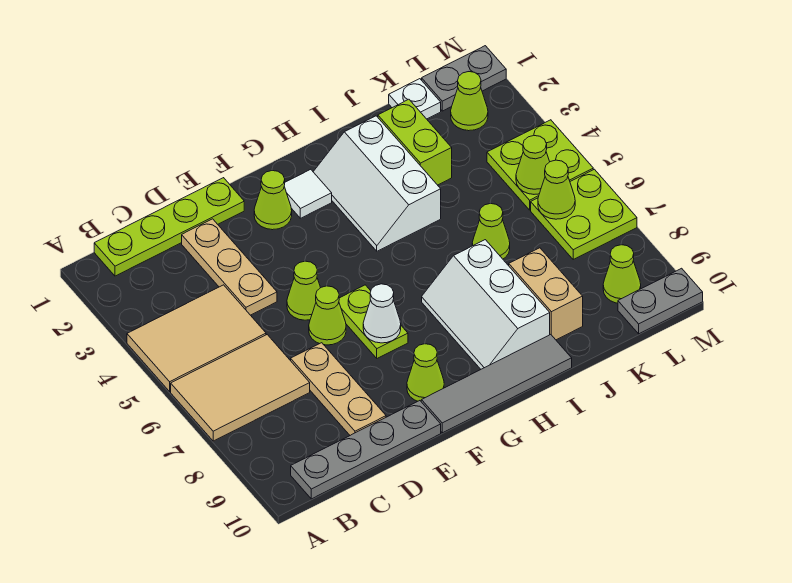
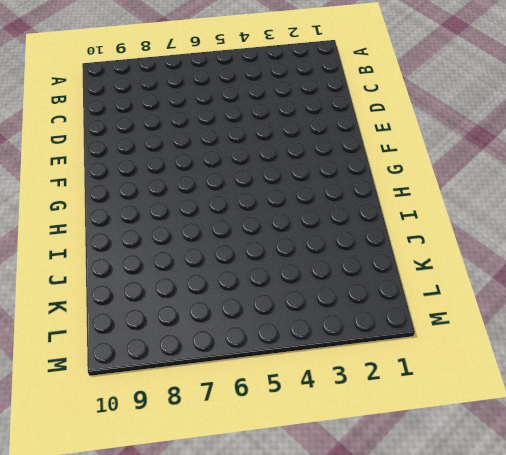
none -> tan tile A4:C5 level 1
none -> tan tile A6:C7 level 1
none -> lime plate B1:E1 level 1

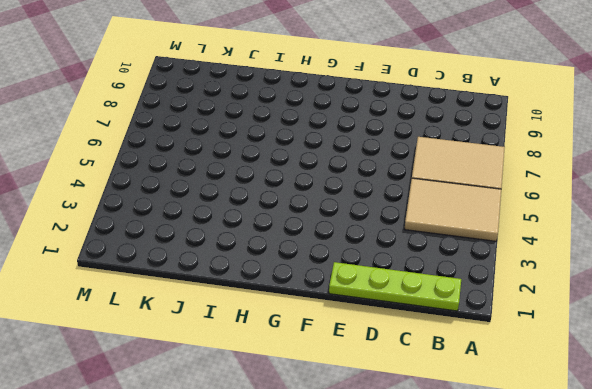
none -> grey plate B10:E10 level 1
none -> tan plate D2:D4 level 1
none -> tan plate D7:D9 level 1

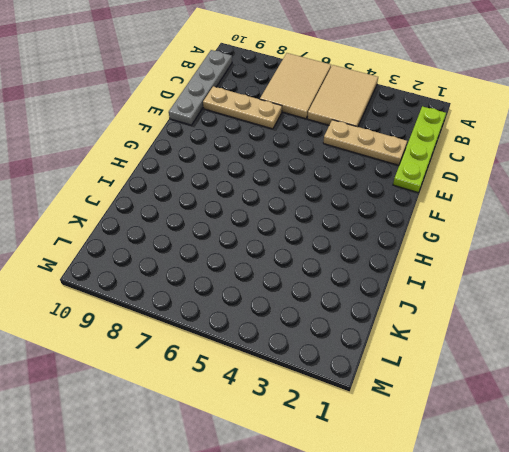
none -> lime cone E5 level 1
none -> lime cone E6 level 1
none -> lime cone F2 level 1

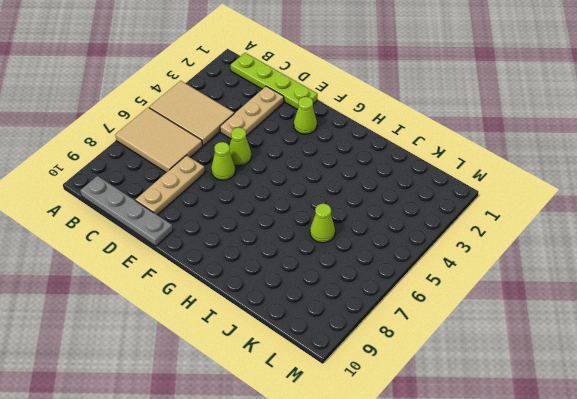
none -> lime plate F6:F7 level 1
none -> lime cone F9 level 1
none -> grey tile F10:I10 level 1

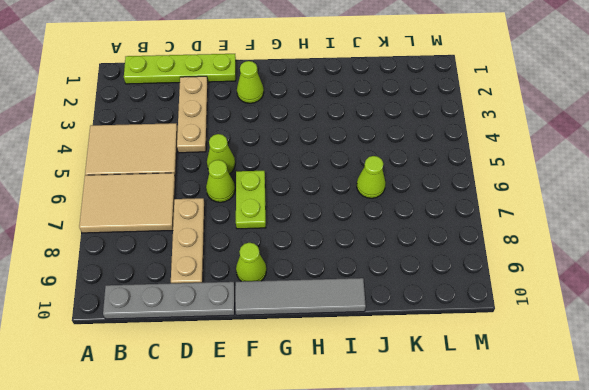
none -> white tile G2 level 1
none -> white slope H2:I4 level 1 top I
none -> white slope H7:I9 level 1 top I

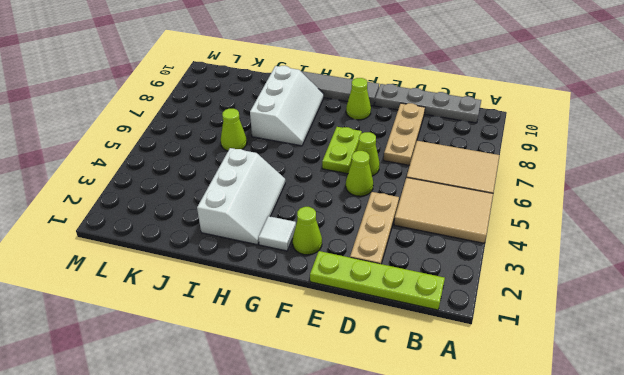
none -> lime brick J2:J3 level 1
none -> tan brick J8:J9 level 1
none -> white plate K1 level 1

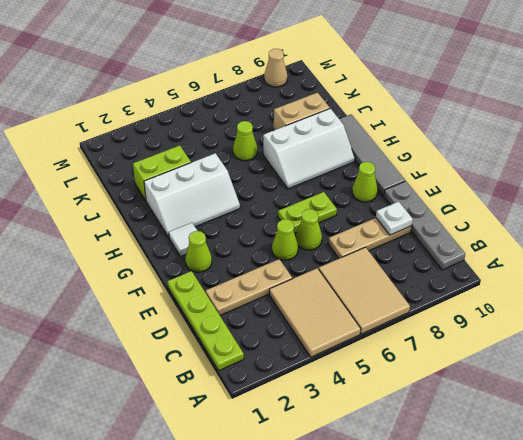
white plate D9 level 2 -> white plate K1 level 1
tan cone M9 level 1 -> none
none -> grey plate L1:M1 level 1
none -> lime cone L2 level 1
none -> lime plate L4:M5 level 1

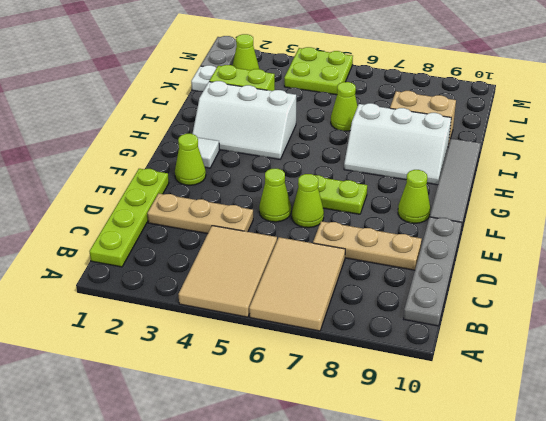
none -> lime plate L6:M7 level 1
none -> lime cone L9 level 1
none -> grey plate L10:M10 level 1

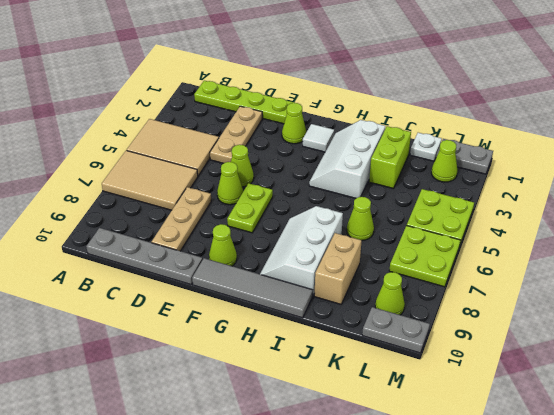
none -> white cone F7 level 2
none -> lime cone L5 level 2
none -> lime cone L6 level 2

